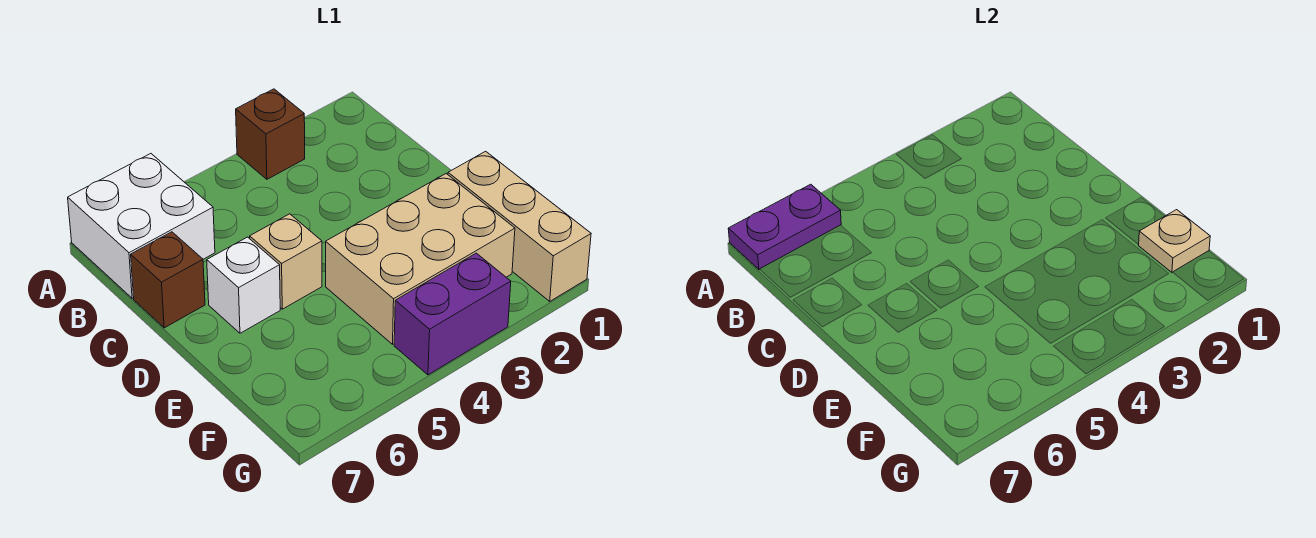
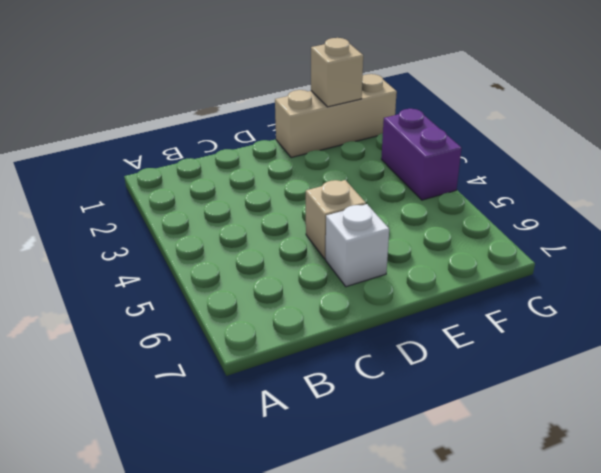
tan brick F1 level 2 -> tan plate F1 level 2
none -> brown brick A3 level 1
none -> white brick A6:B7 level 1

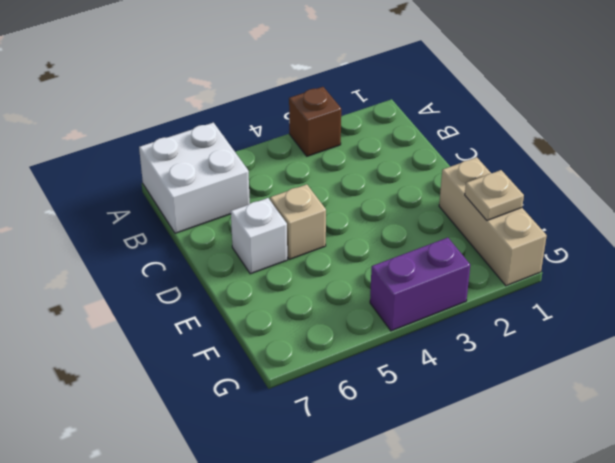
none -> brown brick C7 level 1
none -> tan brick E2:F4 level 1

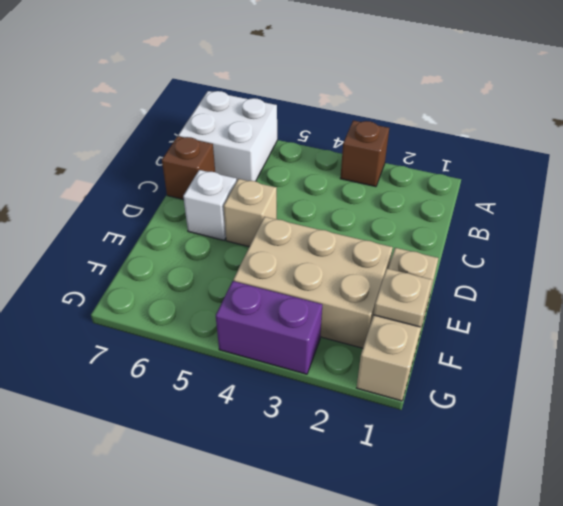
none -> purple plate A6:A7 level 2

